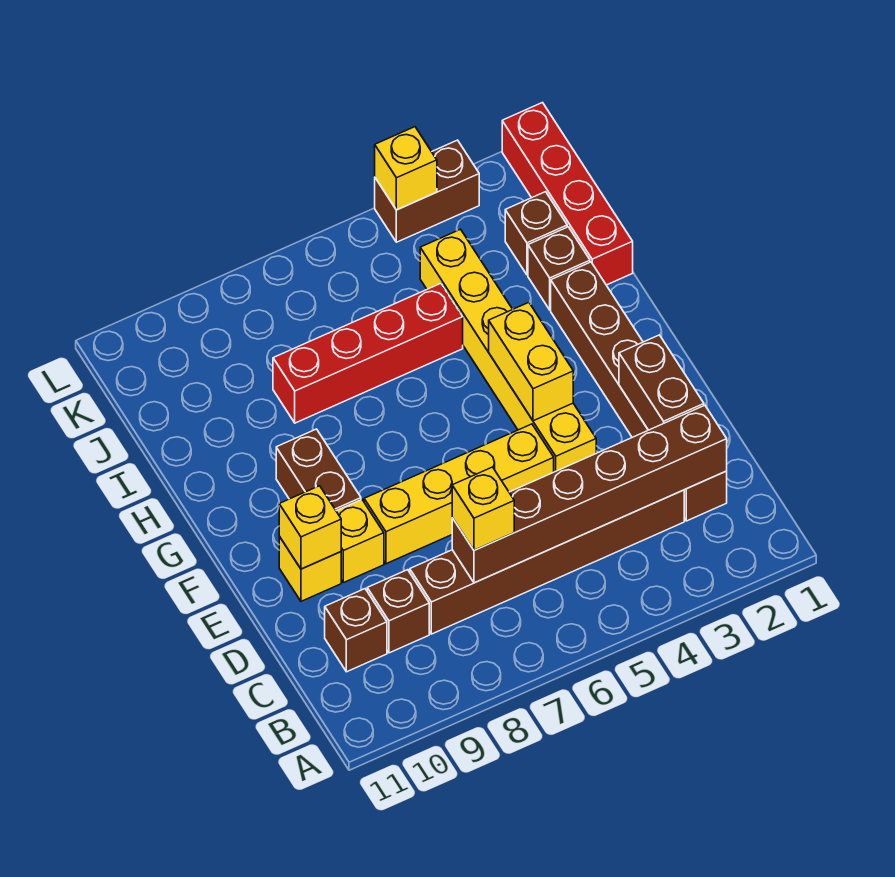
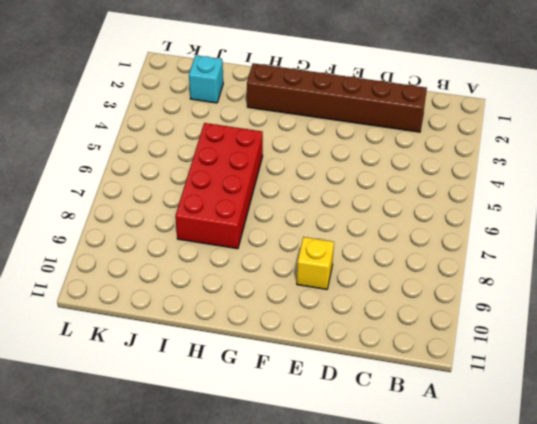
red brick H5:I8 level 1 -> red brick I5:I8 level 1
cyan brick J2 level 1 -> brown brick J2 level 1
none -> brown brick C3:C8 level 1
none -> brown brick C9 level 1
none -> brown brick C10 level 1

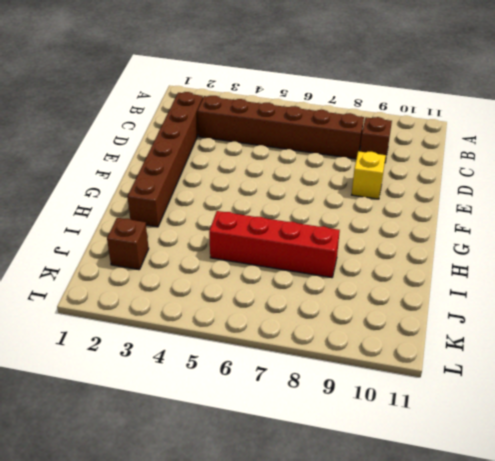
none -> brown brick C10 level 1
none -> yellow brick E4:J4 level 1
none -> yellow brick E5:E8 level 1

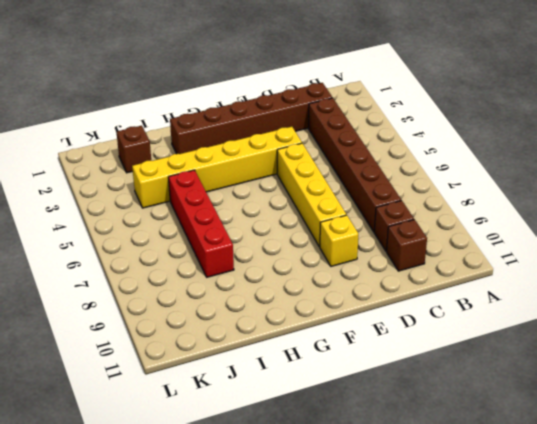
none -> yellow brick E10 level 1
none -> brown brick F9:G9 level 1
none -> red brick I1:L1 level 1

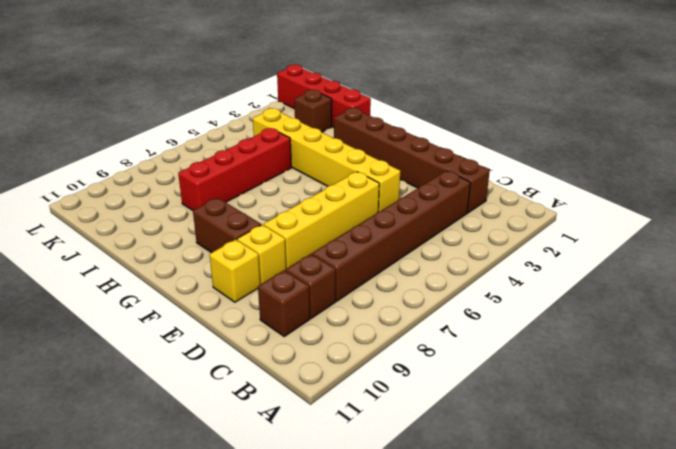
none -> brown brick I2 level 1
none -> brown brick L3:L4 level 1
none -> brown brick C2:C7 level 2

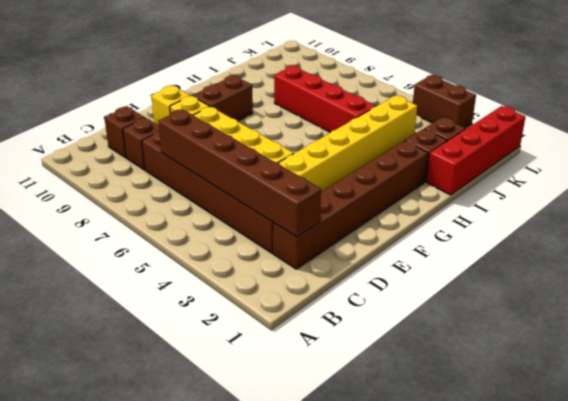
none -> brown brick D2:E2 level 2
none -> yellow brick E10 level 2
none -> yellow brick F4:G4 level 2

